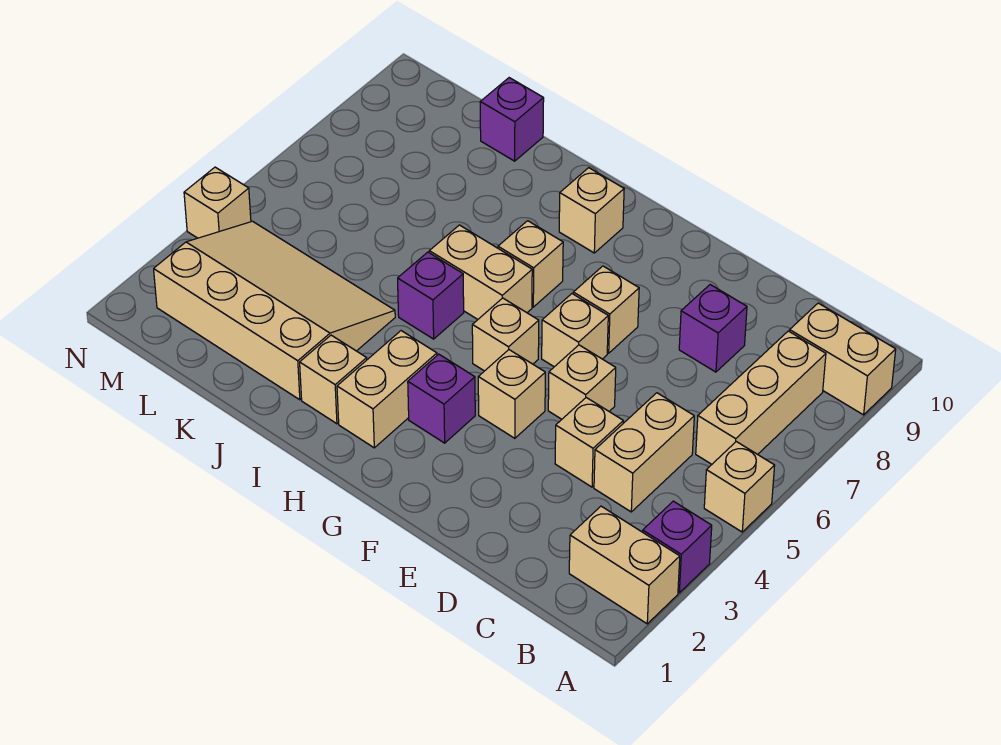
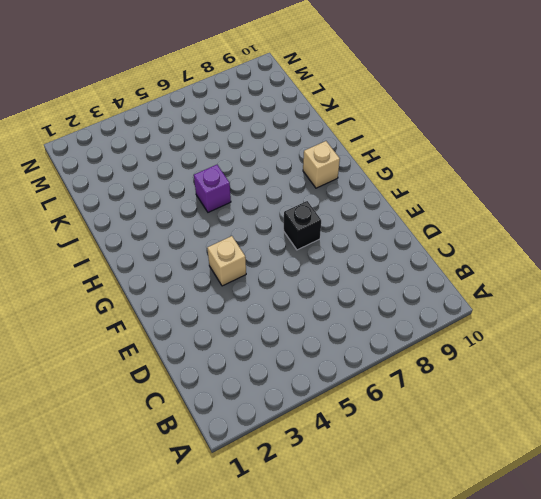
black brick F7 level 1 -> tan brick F7 level 1
none -> tan brick A2:B2 level 1
none -> purple brick A3 level 1
none -> tan brick A5 level 1

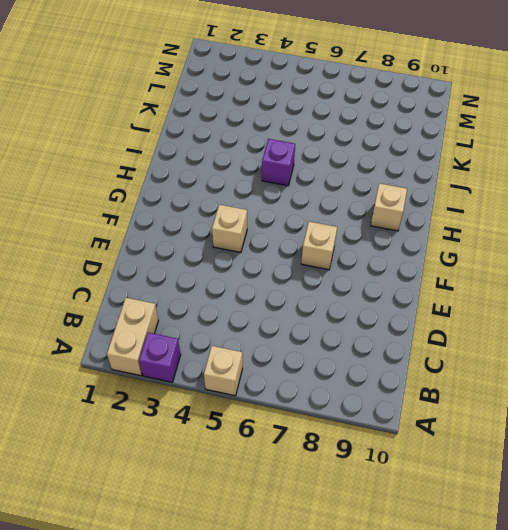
none -> tan brick A9:B9 level 1
none -> tan brick B6:B8 level 1
none -> tan brick C4:C5 level 1

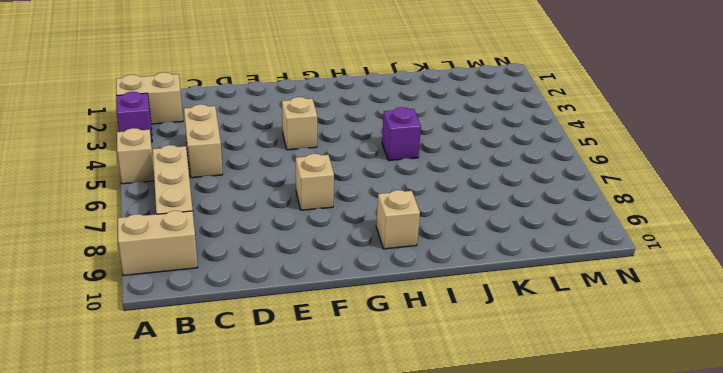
none -> tan brick D4 level 1
none -> purple brick D8 level 1
none -> tan brick E5 level 1

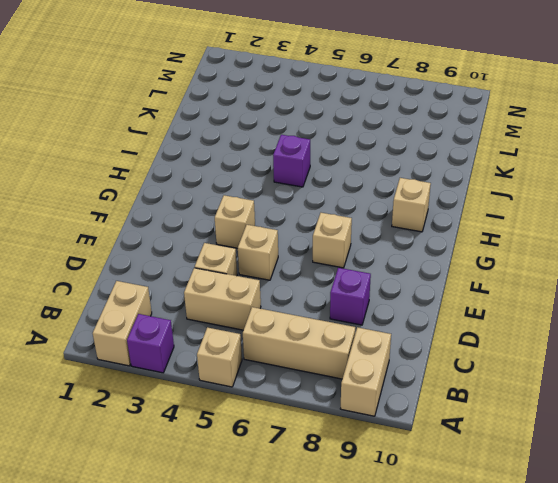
none -> tan brick F6 level 1
none -> purple brick G3 level 1
none -> tan brick G5 level 1

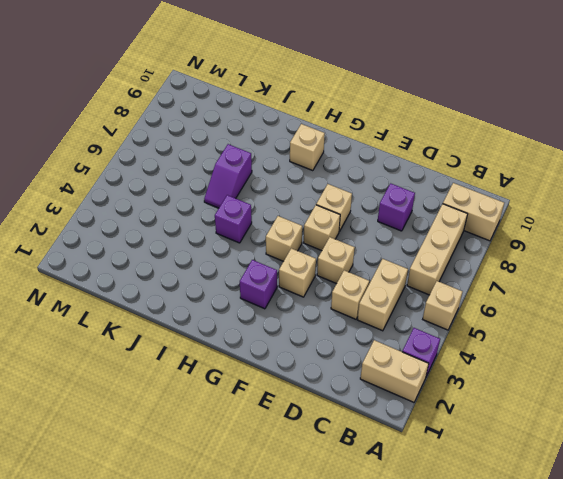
purple slope J6:J7 level 1 top 7 -> none
none -> tan brick H2:H3 level 1
none -> tan brick H6:I6 level 1
none -> tan brick H7 level 1

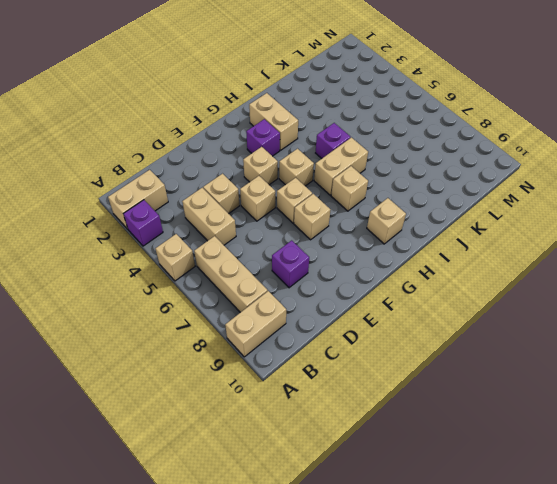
none -> tan brick I2 level 1
none -> tan slope J2:M4 level 1 top 2
none -> purple brick K10 level 1

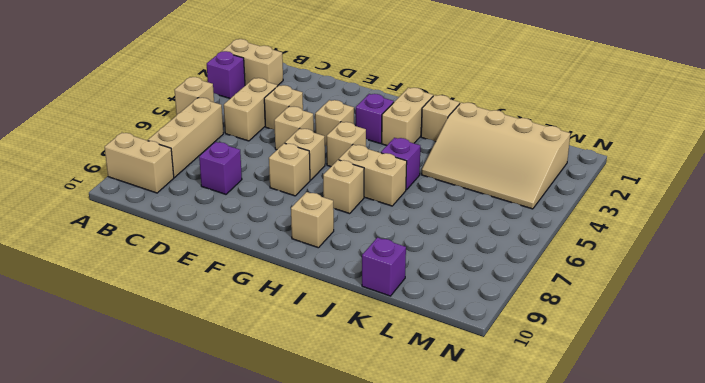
none -> tan brick N4 level 1

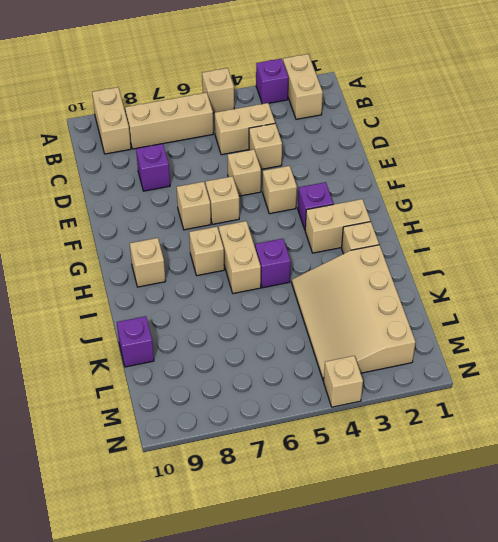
none -> tan brick G5 level 1

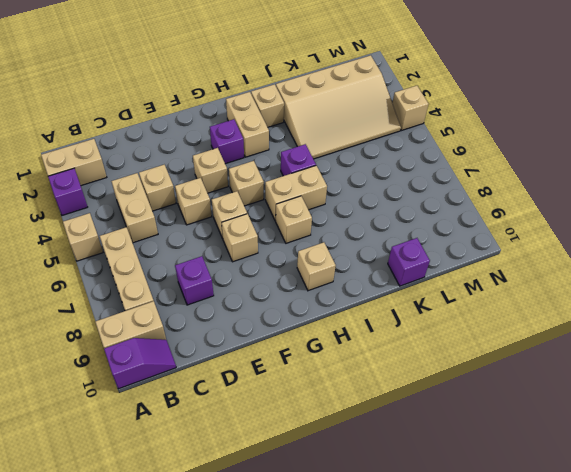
purple slope A10:B10 level 1 top A -> none

